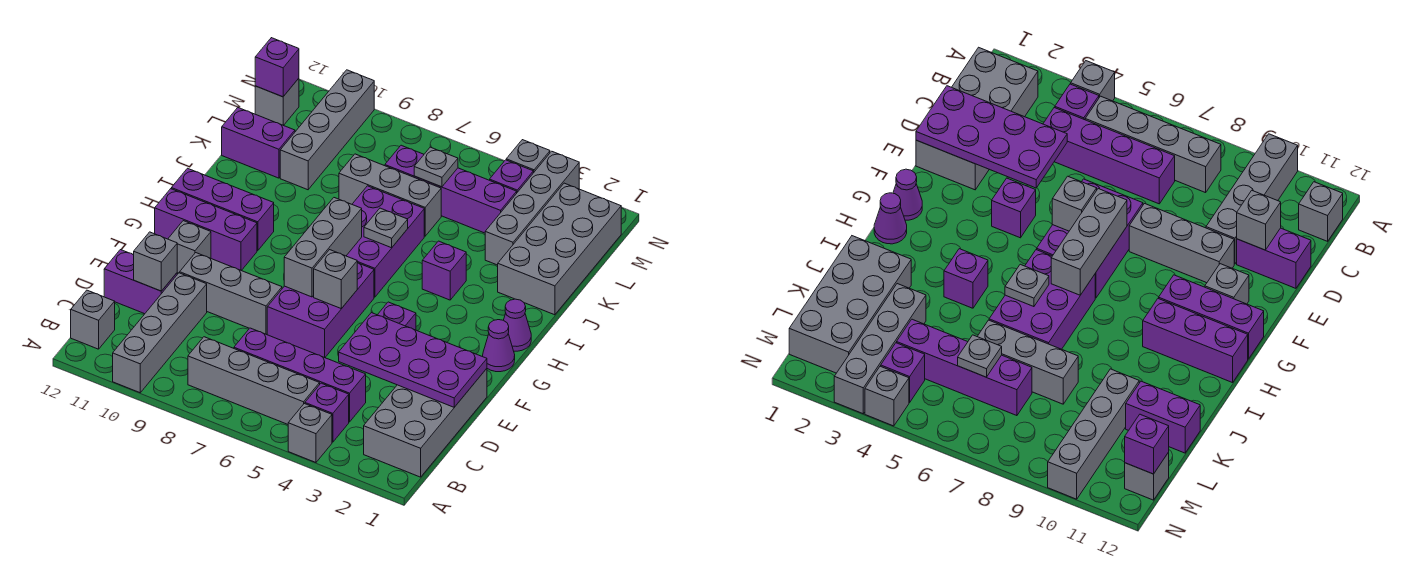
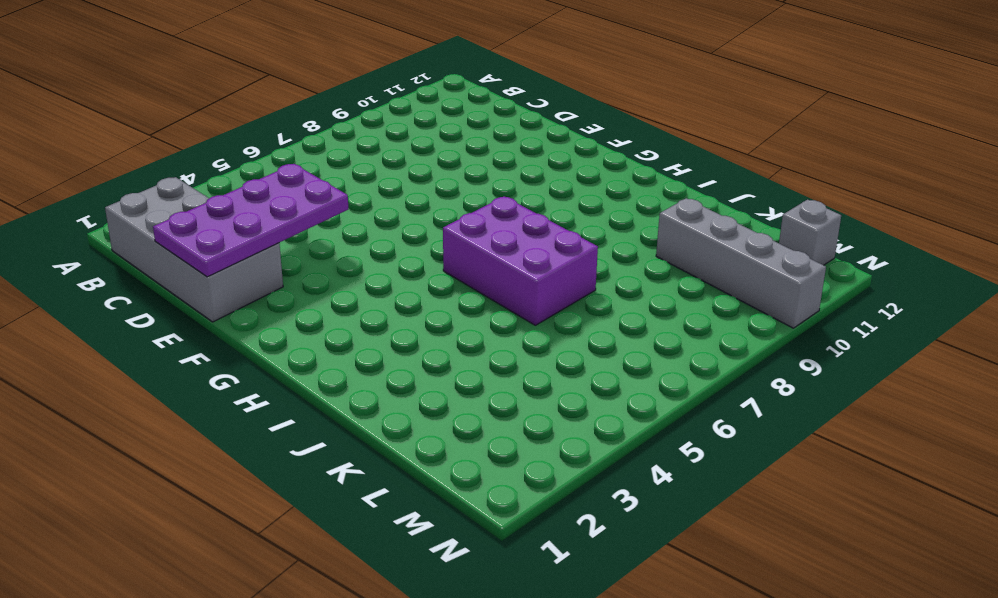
none -> grey brick A4 level 1
none -> grey brick A10:D10 level 1
none -> purple brick B4 level 1
none -> grey brick B5:B8 level 1

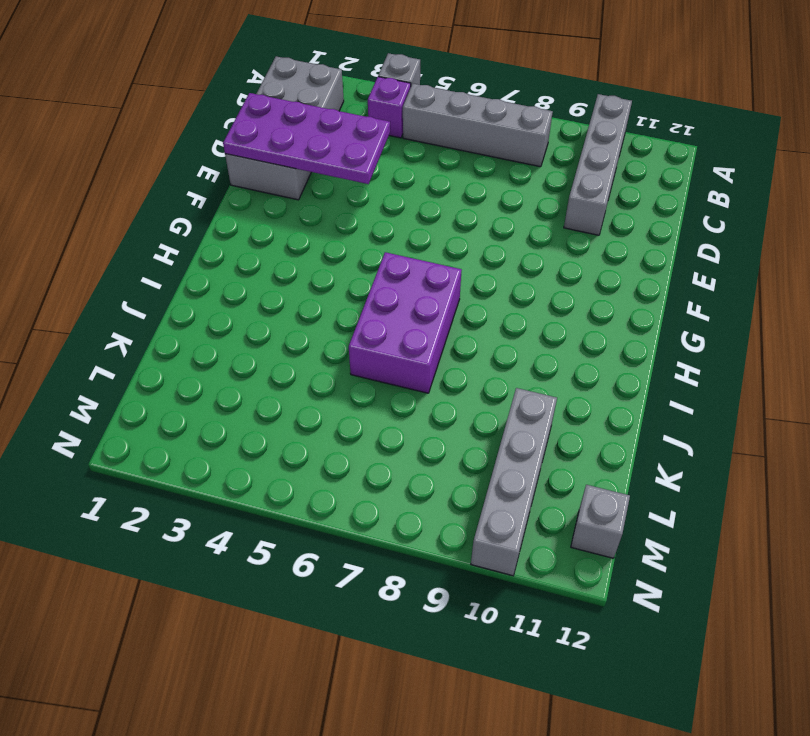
none -> grey brick B12 level 1
none -> purple brick C4:C7 level 1
none -> purple brick D11:D12 level 1
none -> purple brick E6:G7 level 1

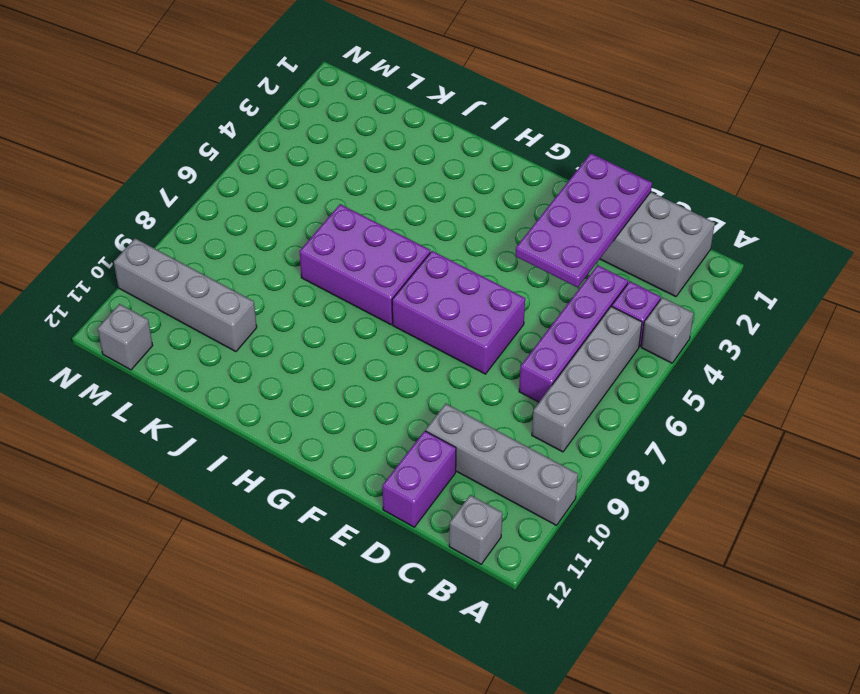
none -> grey brick E8:E10 level 1
none -> purple brick F4 level 1
none -> grey brick F11 level 1
none -> purple cone G1 level 1

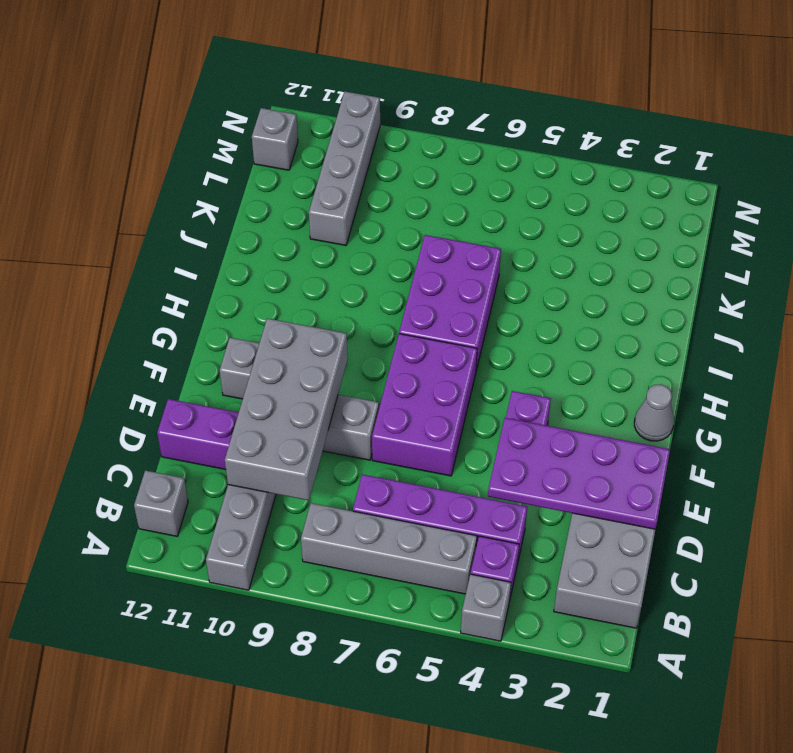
grey brick C9:F10 level 2 -> grey brick J1:M2 level 1
grey cone G1 level 1 -> purple cone G1 level 1
none -> purple brick G10:G12 level 1
none -> purple cone H1 level 1
none -> purple brick H10:H12 level 1
none -> purple brick I4 level 1

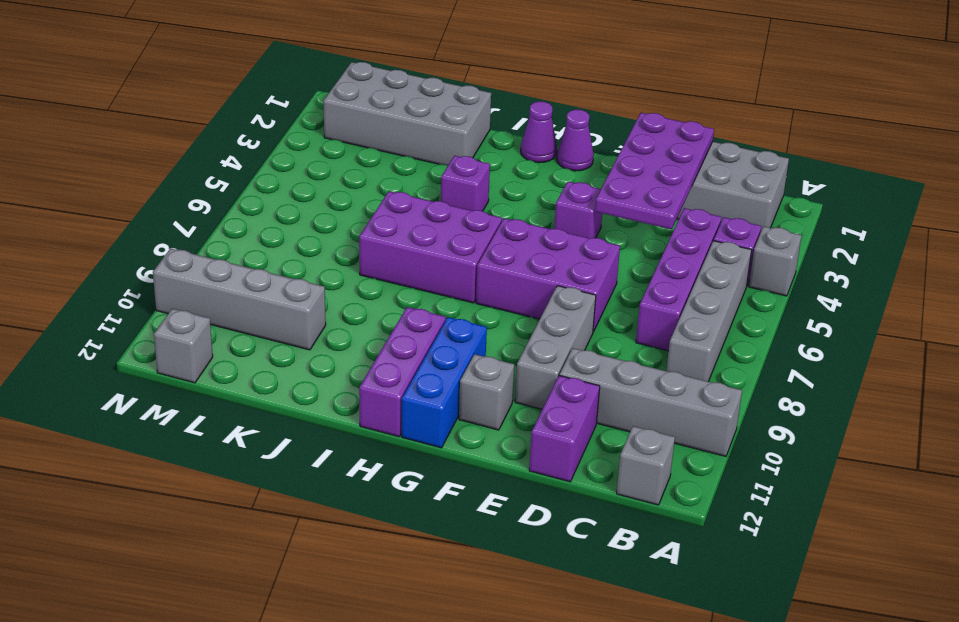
blue brick G10:G12 level 1 -> purple brick G10:G12 level 1
none -> grey brick K3:N3 level 1
none -> grey brick K6:K8 level 1
none -> purple brick K11:K12 level 1
none -> purple brick L4:L7 level 1

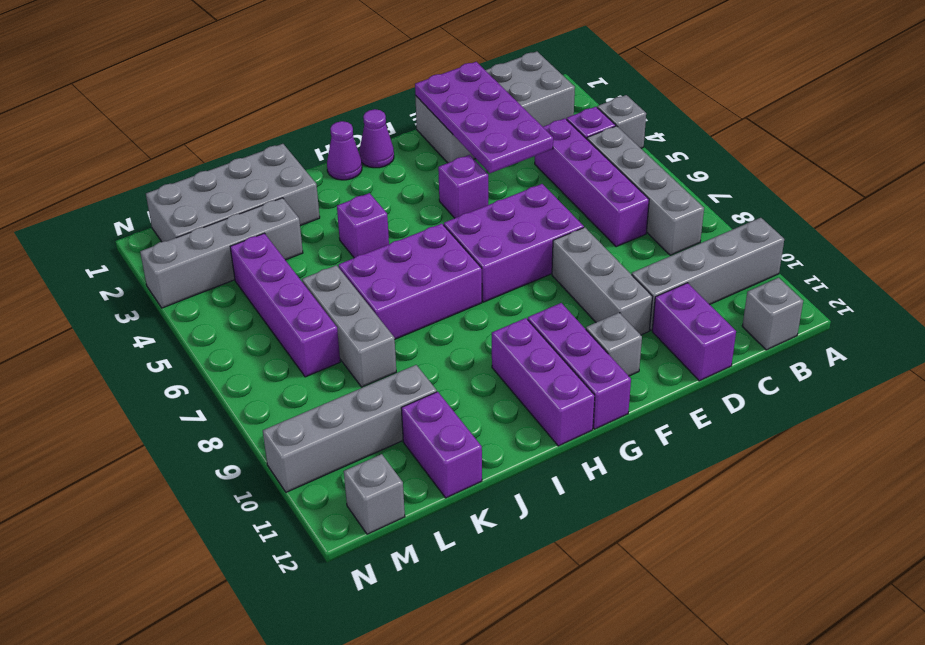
none -> purple brick M4 level 1
none -> grey brick N4 level 1
none -> grey brick D11 level 2
none -> grey brick F6 level 2

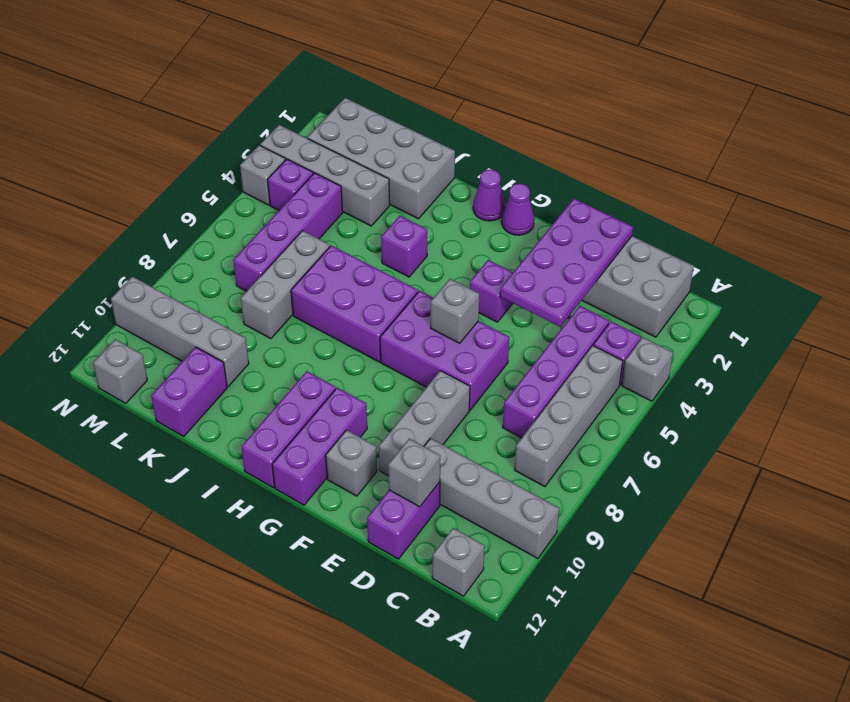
none -> grey brick F7:H7 level 2
none -> grey plate I6 level 2
none -> grey plate L6 level 2
none -> purple brick M12 level 2

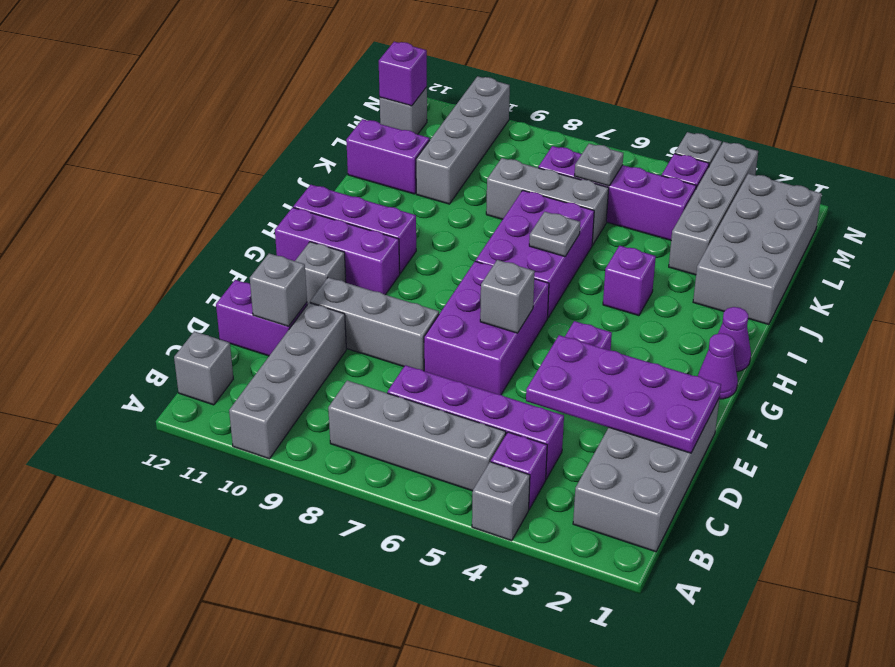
none -> grey brick F7:H7 level 2

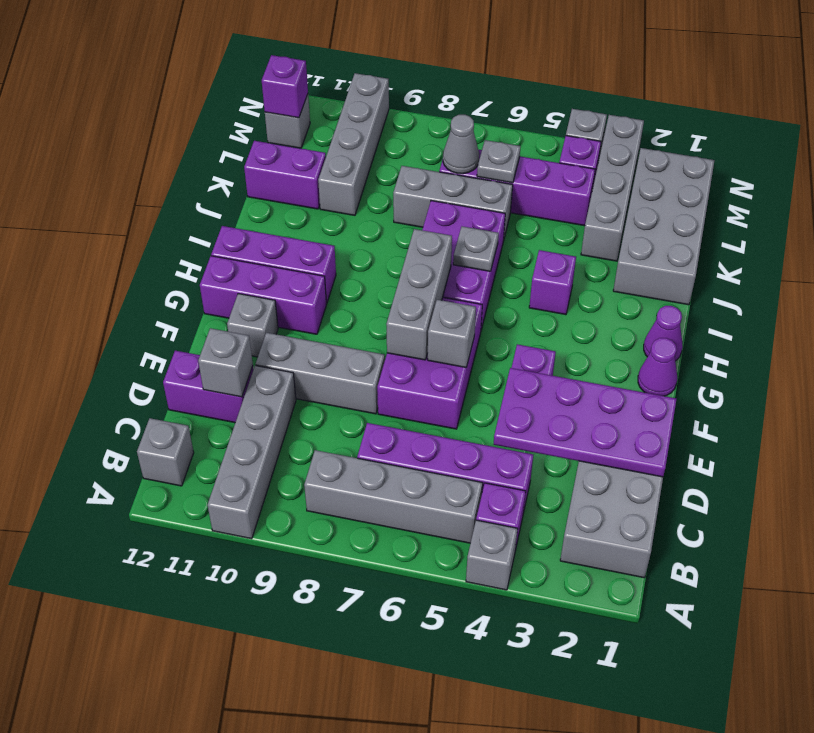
grey cone L7 level 2 -> none

